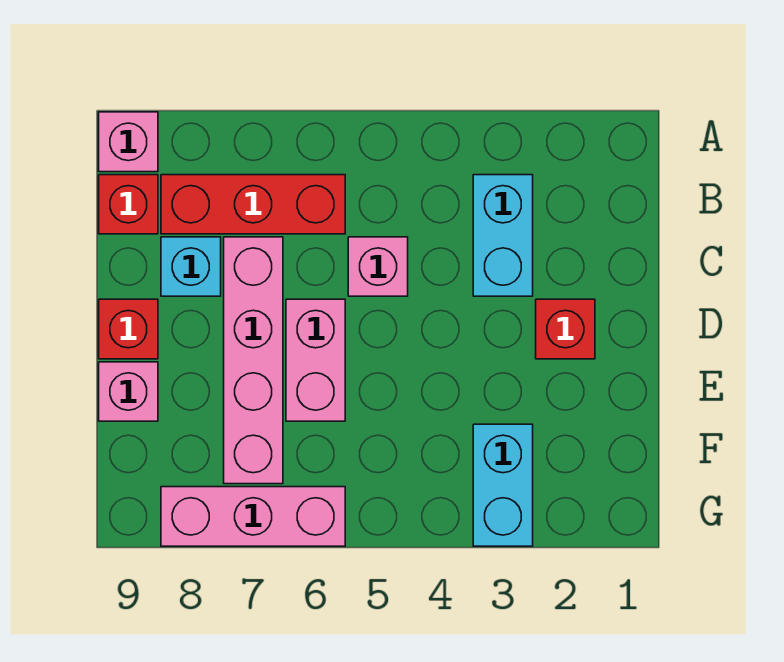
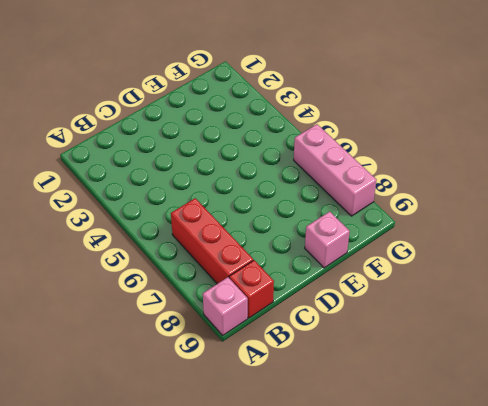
none -> cyan brick B3:C3 level 1
none -> pink brick C5 level 1
none -> pink brick C7:F7 level 1

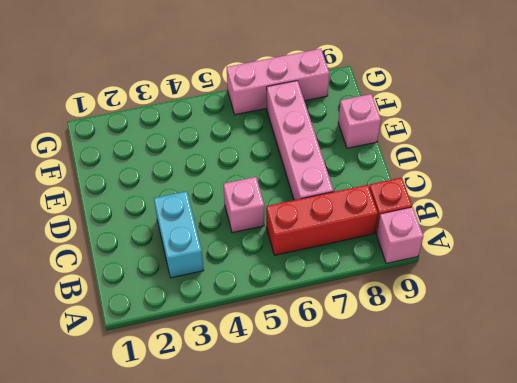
none -> cyan brick C8 level 1
none -> red brick D2 level 1
none -> pink brick D6:E6 level 1

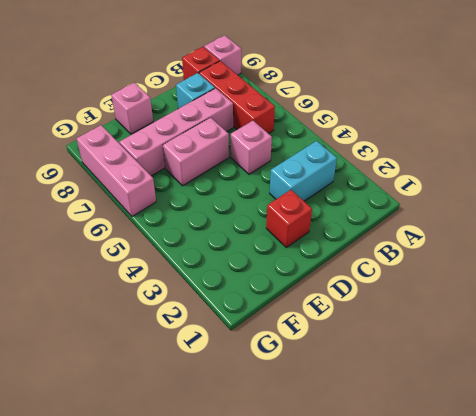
none -> red brick D9 level 1
none -> cyan brick F3:G3 level 1

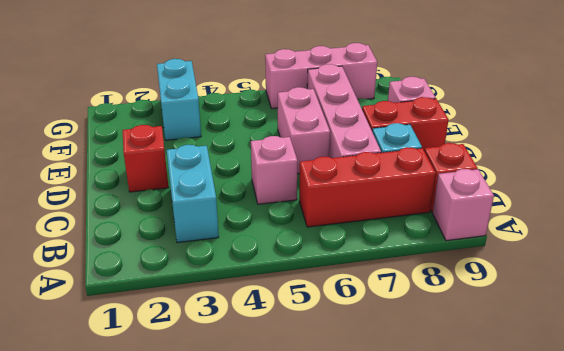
red brick D8:D9 level 1 -> red brick D9 level 1

